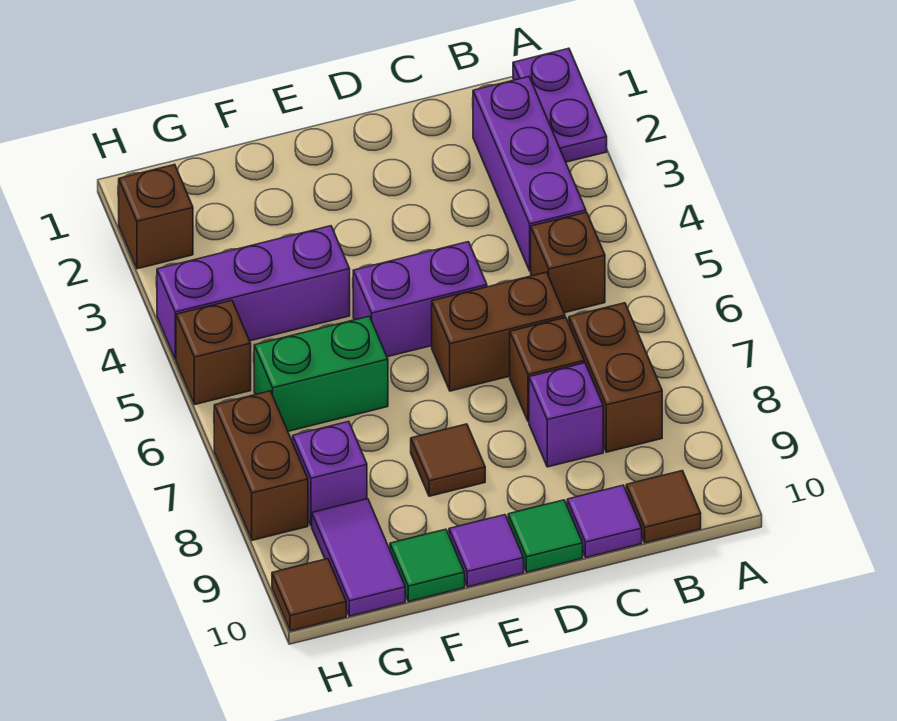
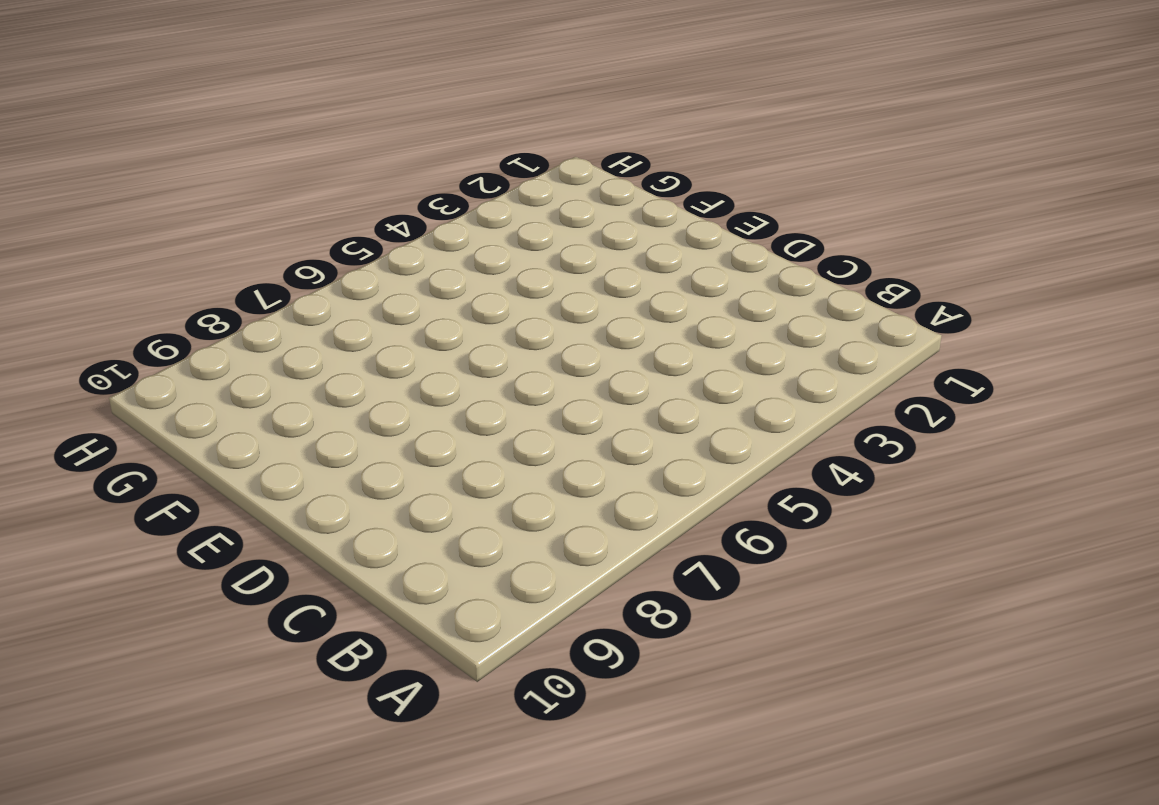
none -> purple plate A1:A2 level 1
none -> purple brick B2:B4 level 1
none -> brown brick B5 level 1

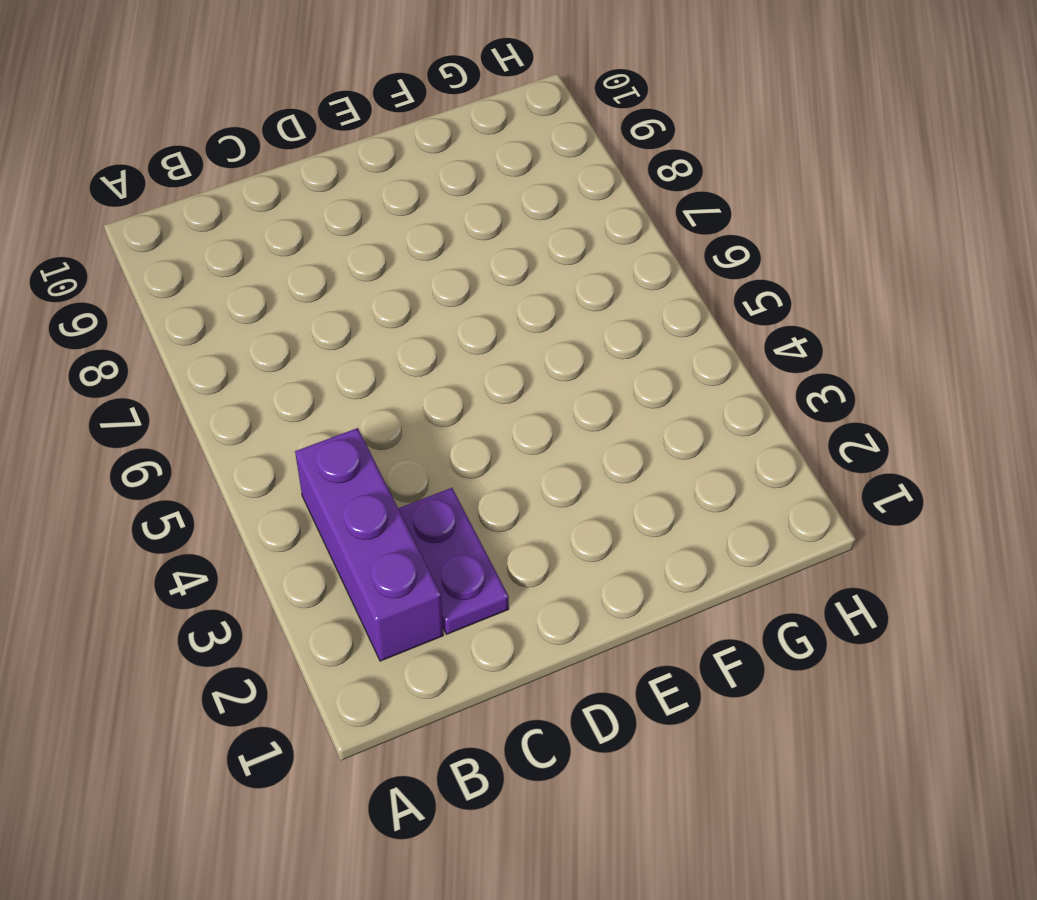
purple plate C2:C3 level 1 -> purple plate A1:A2 level 1
none -> brown brick B5 level 1
none -> brown brick B7:B8 level 1
none -> brown tile B10 level 1

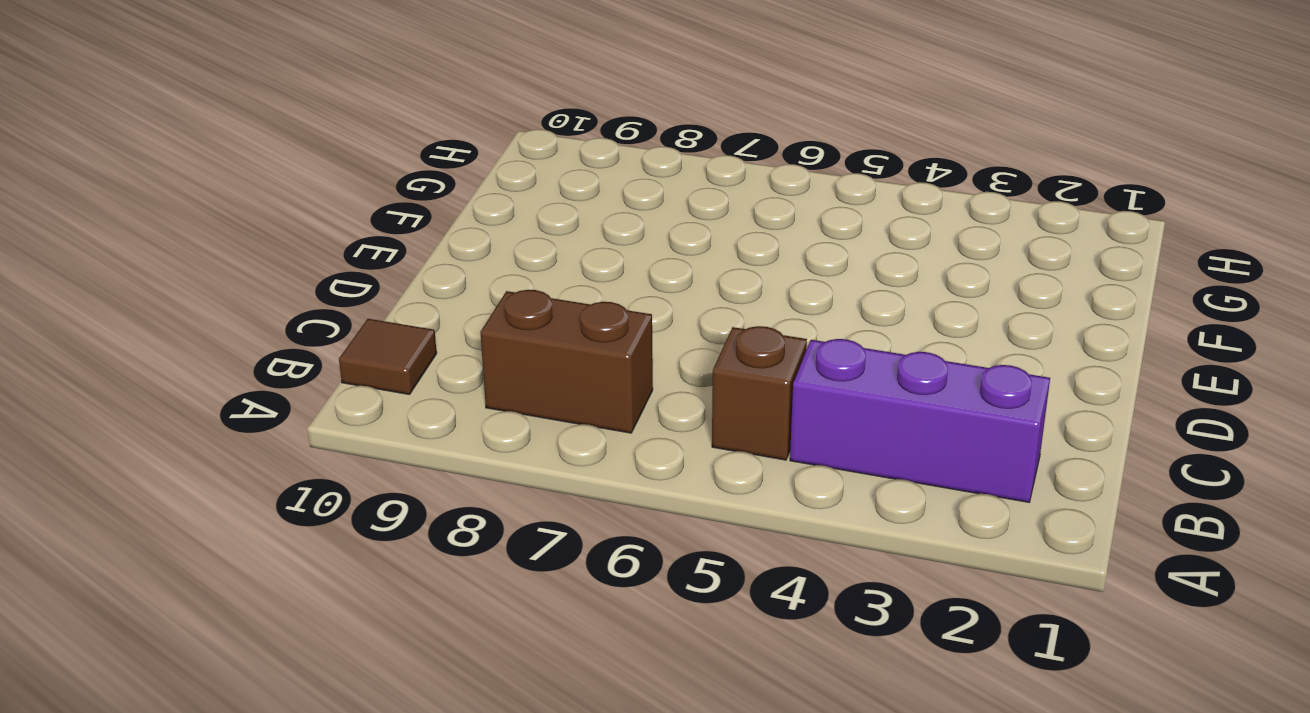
none -> purple plate A1:A2 level 1
none -> brown brick C6:D6 level 1
none -> brown brick C7 level 1

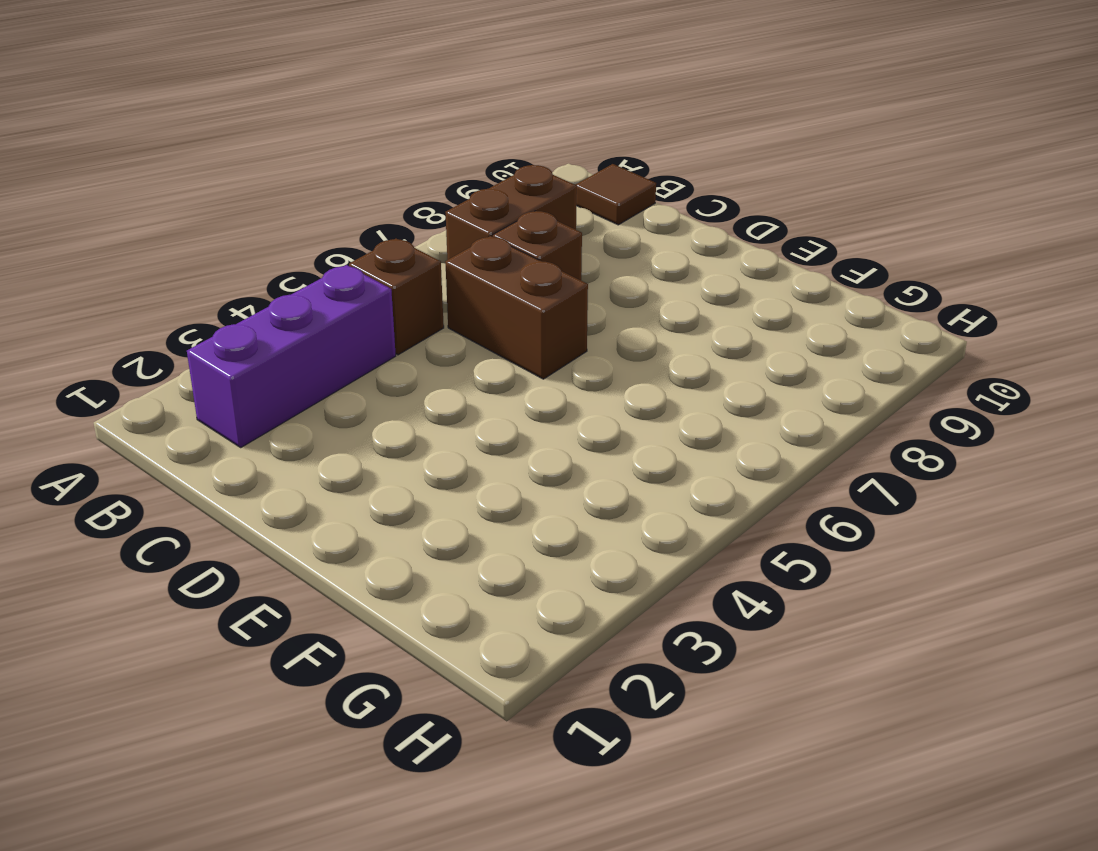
none -> purple plate A1:A2 level 1
none -> purple brick C8 level 1
none -> purple tile C10 level 1

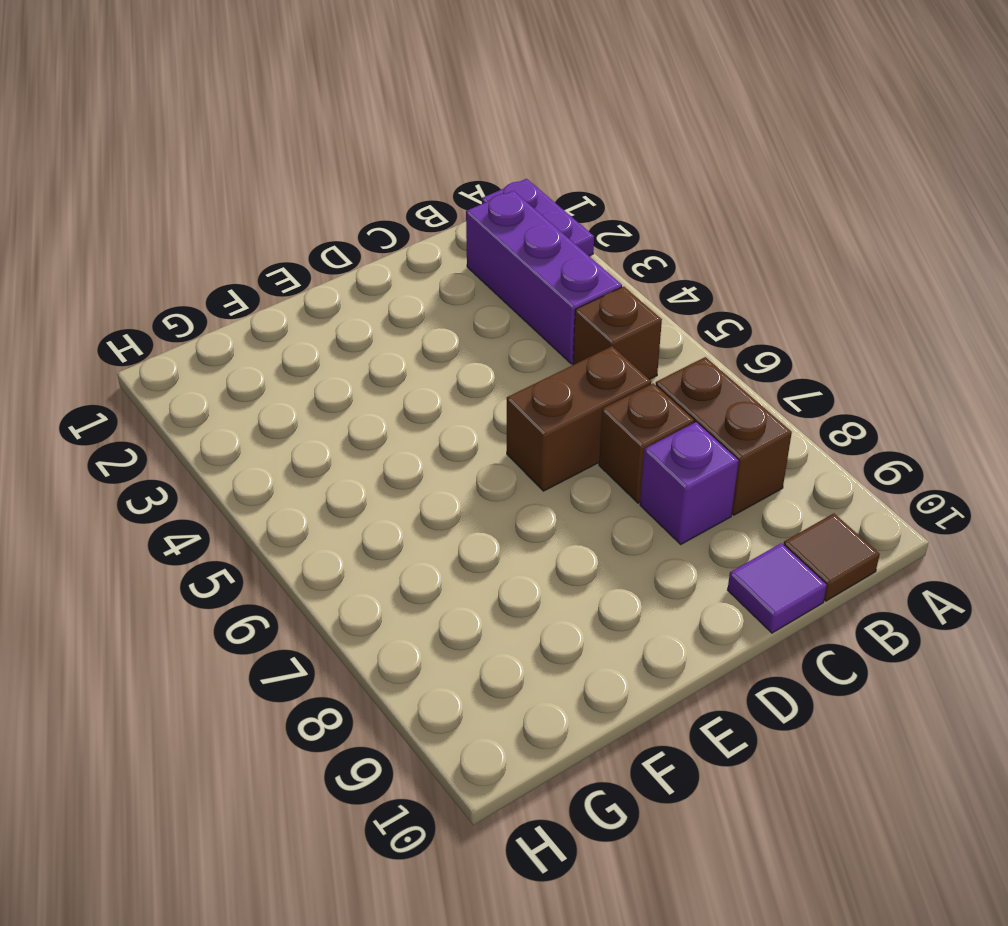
none -> purple brick D5:E5 level 1
none -> green tile D10 level 1
none -> brown tile E8 level 1

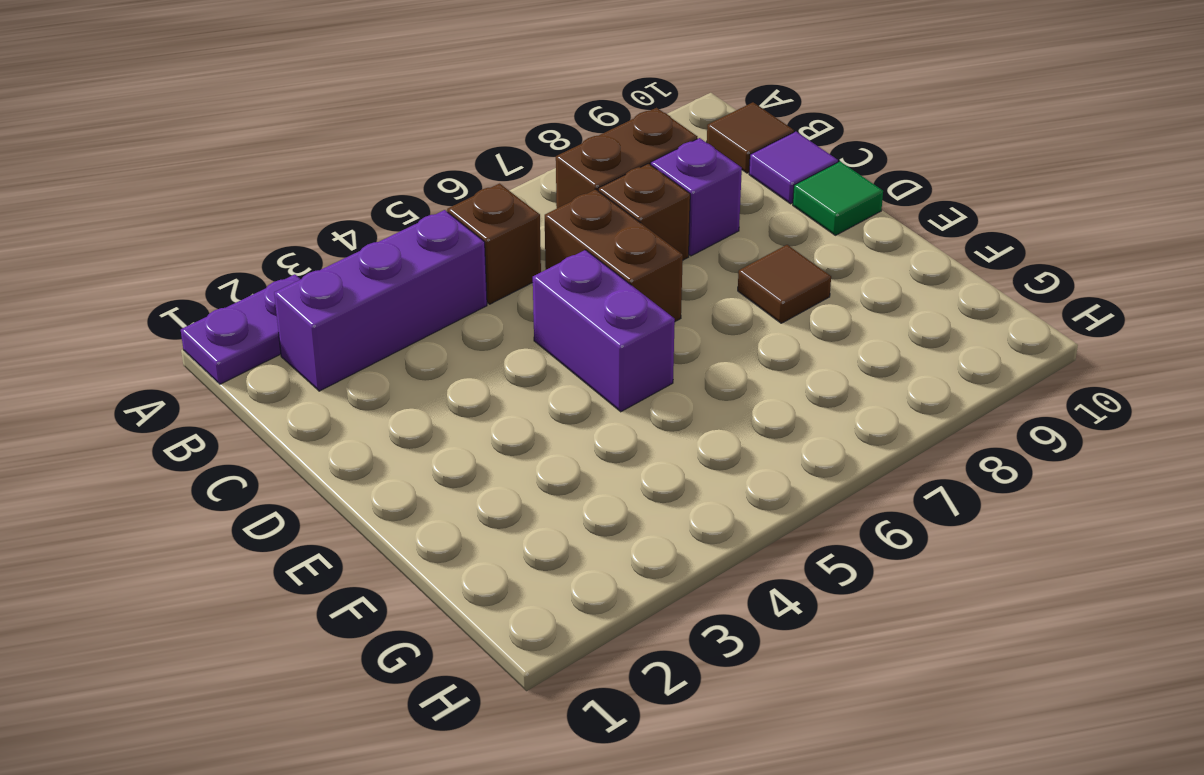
none -> purple tile E10 level 1
none -> purple brick F4:H4 level 1
none -> green brick F6:G6 level 1

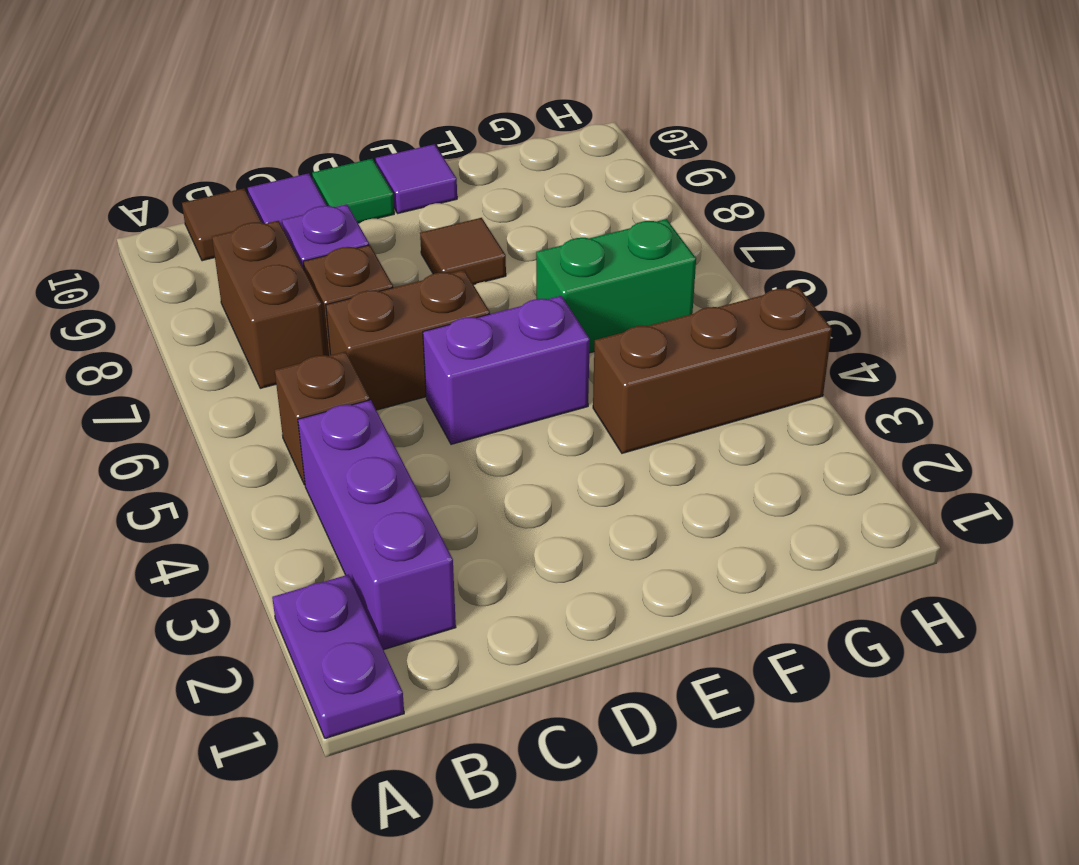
brown brick F4:H4 level 1 -> purple brick F4:H4 level 1
none -> green tile F10 level 1
none -> purple brick G8 level 1
none -> purple tile G9:G10 level 1

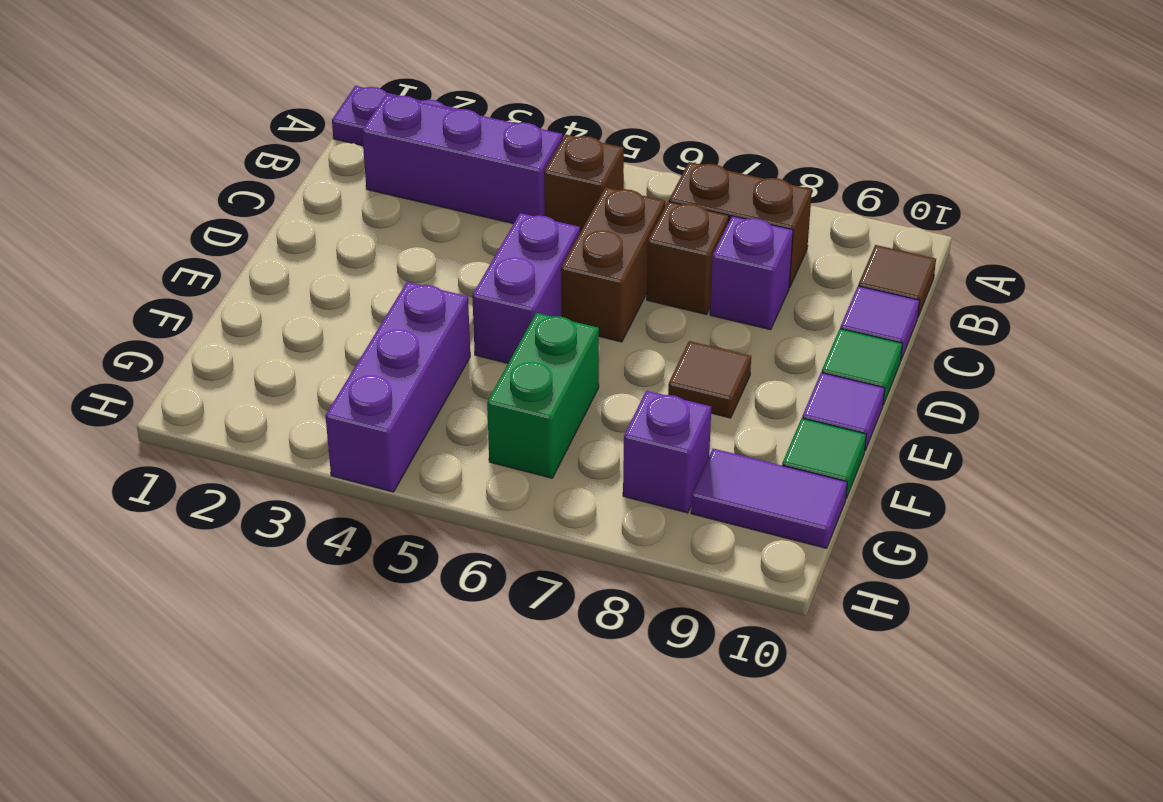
none -> brown brick H2 level 1
none -> brown brick H5 level 1
none -> brown brick H7:H8 level 1

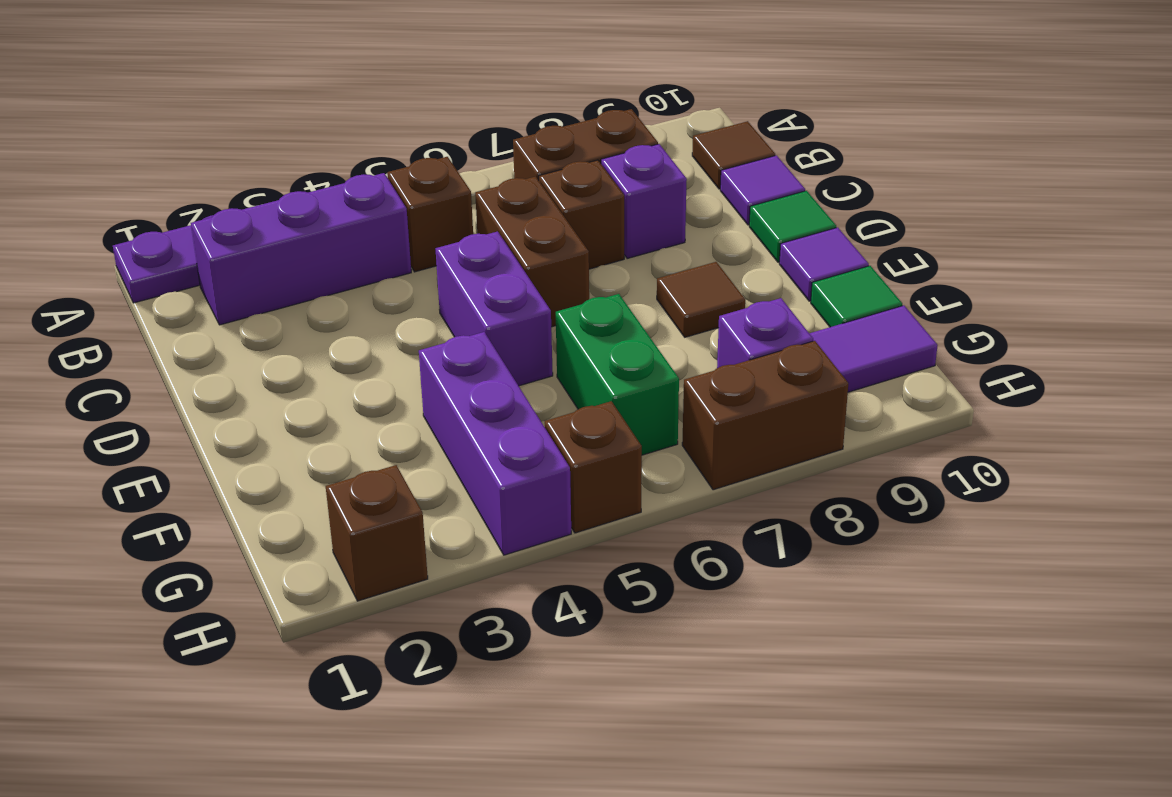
none -> brown tile H10 level 1

